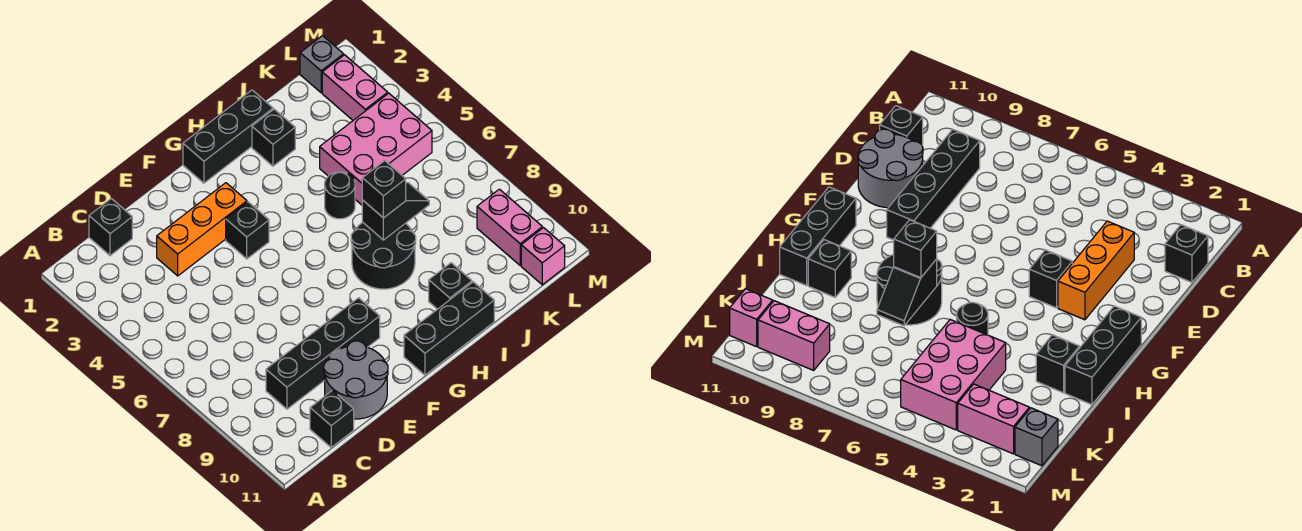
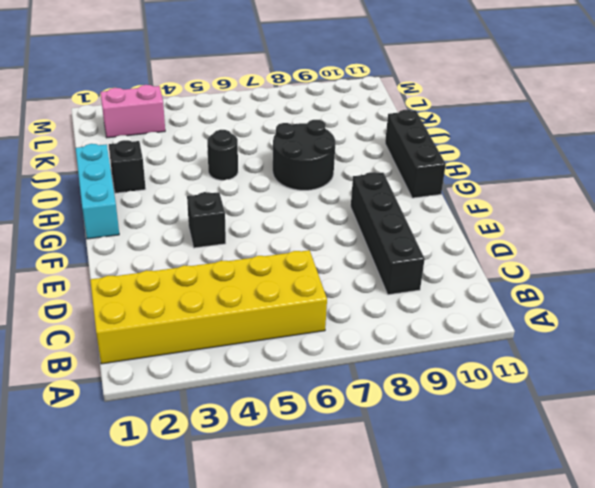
yellow brick B1:C6 level 1 -> black brick C1 level 1
cyan brick G1:I1 level 1 -> black brick G1:I1 level 1
none -> black brick C11 level 1
none -> orange brick D3:F3 level 1
none -> grey round brick D10:E11 level 1

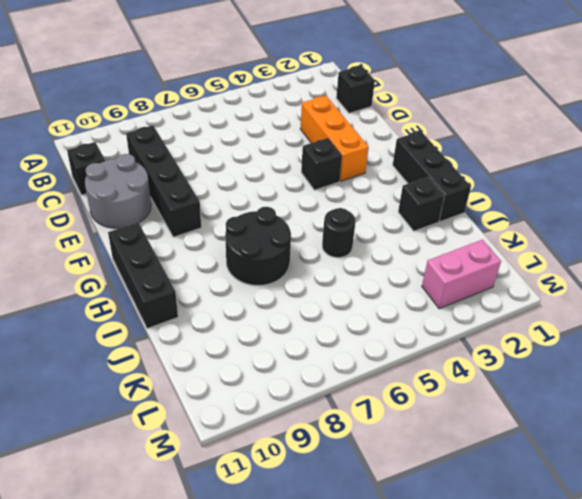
none -> black brick I10 level 1
none -> pink brick J4:L5 level 1
none -> grey brick L1 level 1

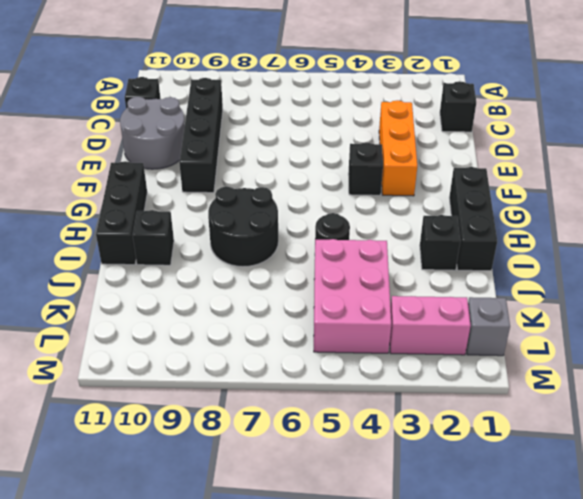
none -> pink brick L9:L10 level 1
none -> pink brick L11 level 1
none -> black slope I7:J7 level 2 top I

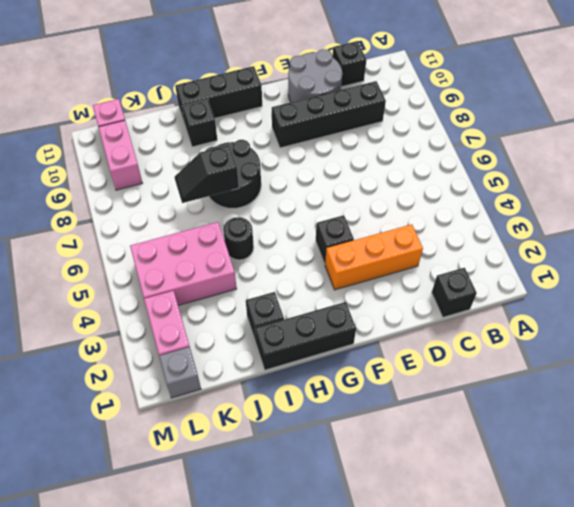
none -> black brick I7 level 3

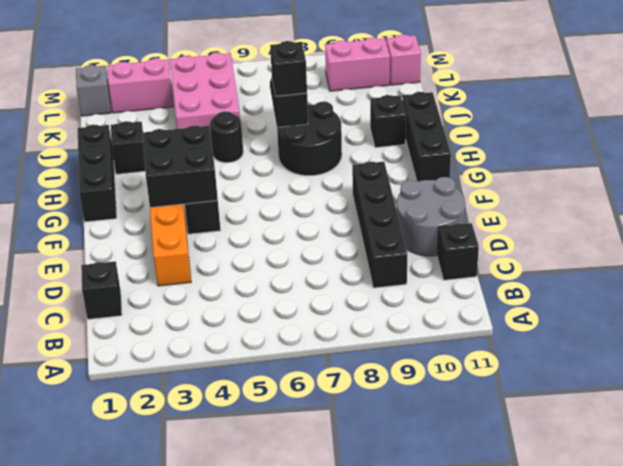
black brick F3:G4 level 2 -> none

